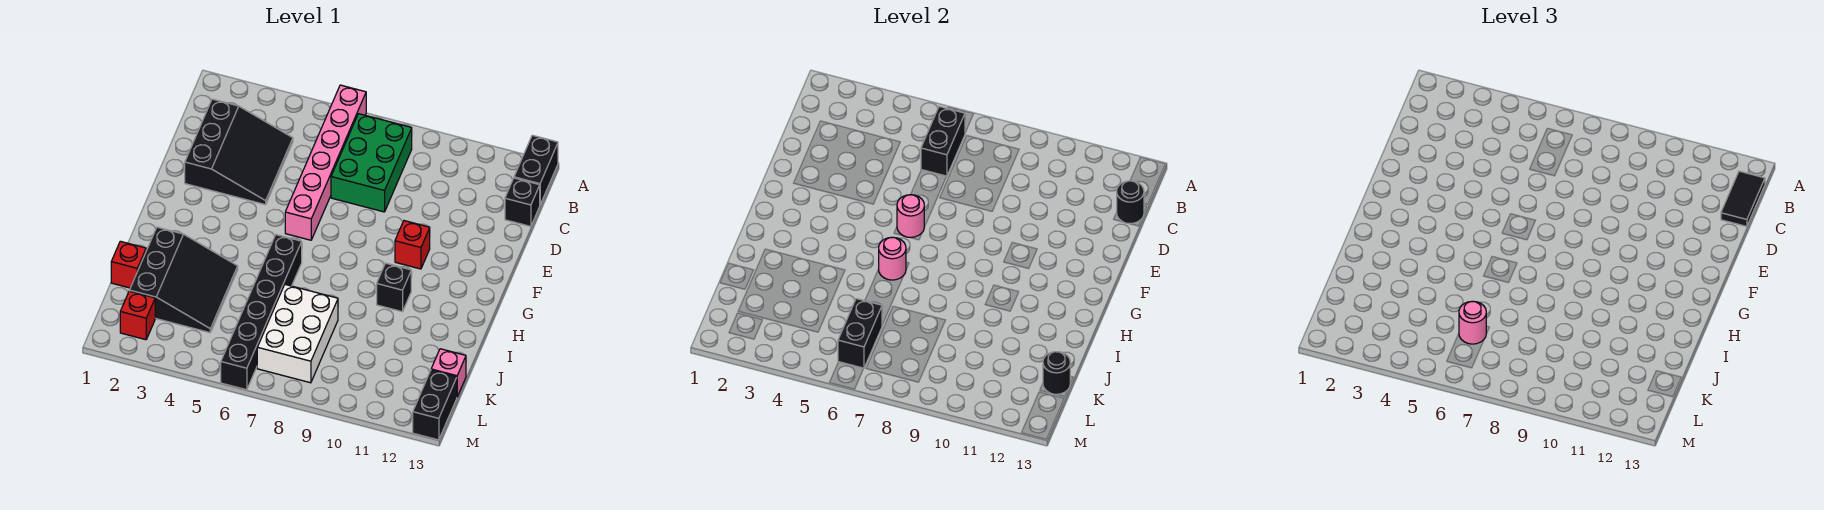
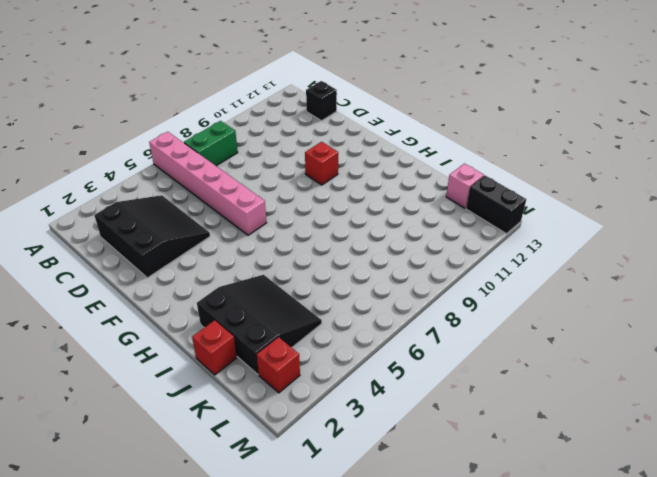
green brick B7:B8 level 1 -> green brick B7:D8 level 1
none -> black brick A13:B13 level 1
none -> black brick H6:M6 level 1
none -> black brick H10 level 1

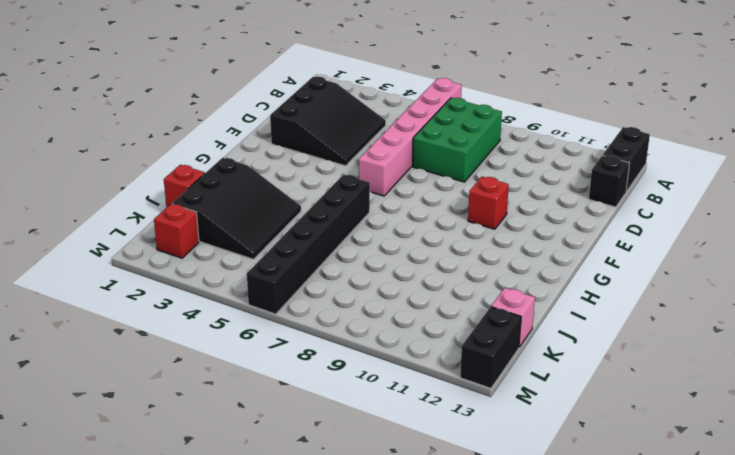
none -> black brick H10 level 1
none -> white brick J7:L8 level 1
none -> black brick B6:C6 level 2

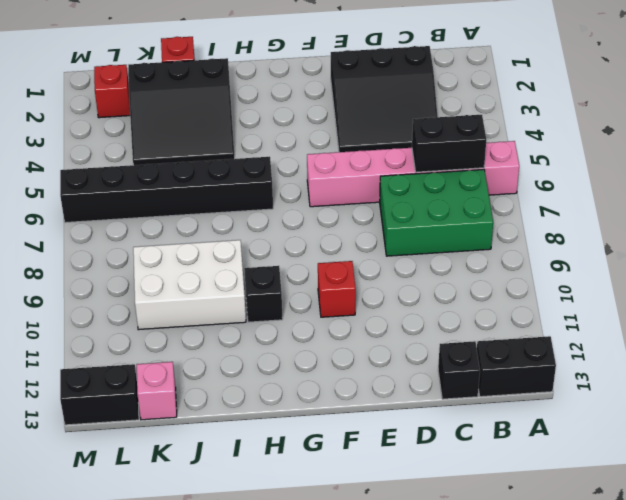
white brick I9:K10 level 1 -> white brick J7:L8 level 1
none -> black round brick C13 level 2
none -> pink round brick F6 level 2
none -> pink round brick H6 level 2

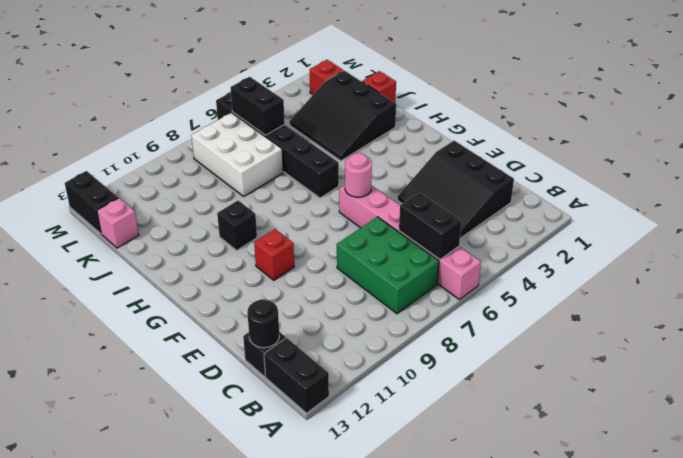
none -> pink round brick H6 level 2
none -> black round brick K13 level 2
none -> black tile B13:C13 level 3

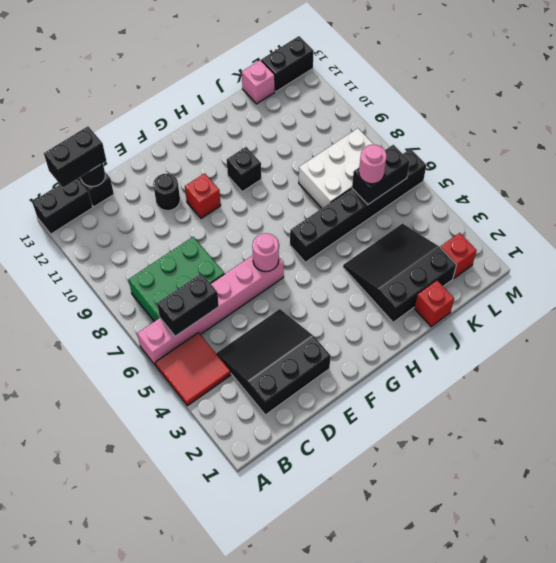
red tile A4:B5 level 1 -> none
black brick B13:C13 level 3 -> black tile B13:C13 level 3
black round brick E11 level 1 -> black round brick K13 level 2
none -> pink round brick H6 level 2

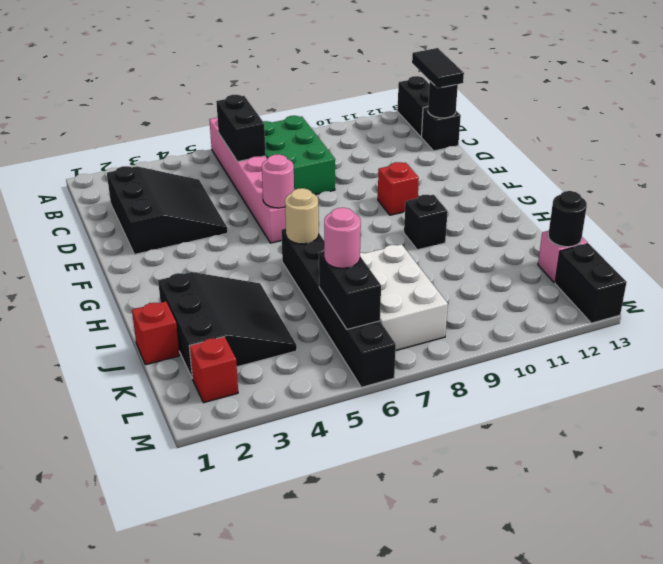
tan round brick H6 level 2 -> pink round brick H6 level 2

